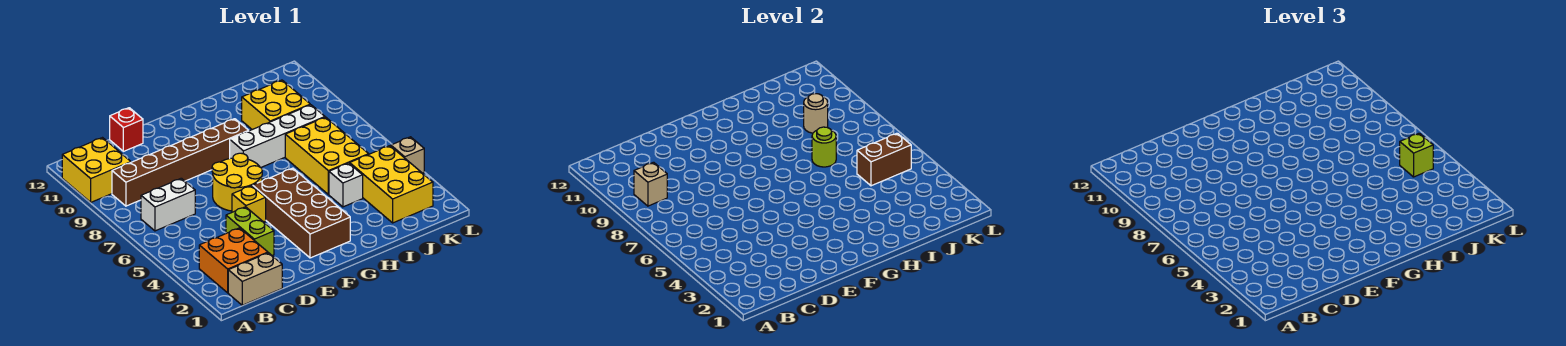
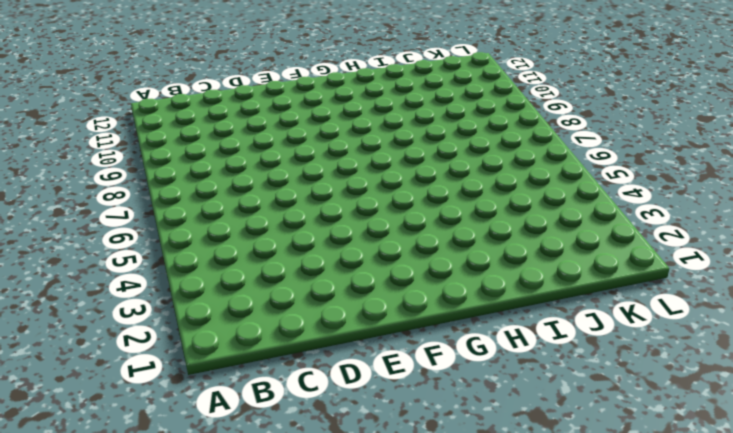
none -> yellow brick A10:B11 level 1
none -> tan brick B1:C1 level 1
none -> orange brick B2:C3 level 1

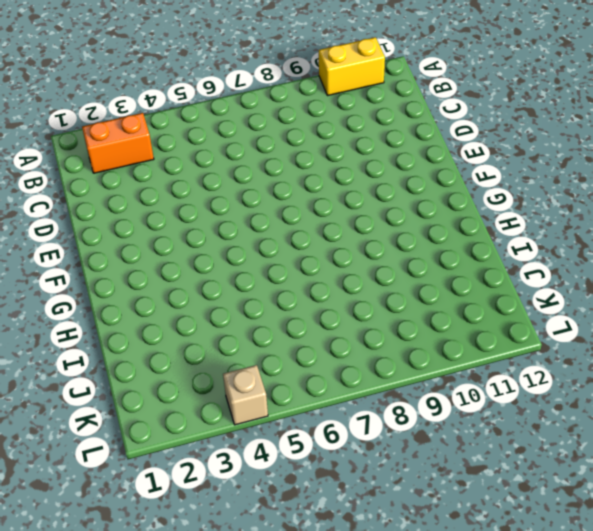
yellow brick A10:A11 level 1 -> yellow brick A10:B11 level 1
orange brick B2:B3 level 1 -> orange brick B2:C3 level 1
none -> tan brick B1:C1 level 1
none -> white brick B7:C7 level 1
none -> brown brick B9:G9 level 1

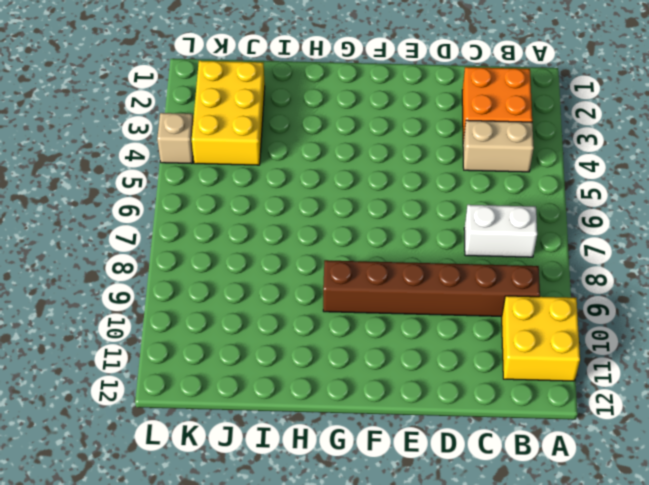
tan brick B4:C4 level 1 -> tan brick B1:C1 level 1
none -> lime brick D3:D4 level 1
none -> red brick D12 level 1
none -> yellow brick E5 level 1

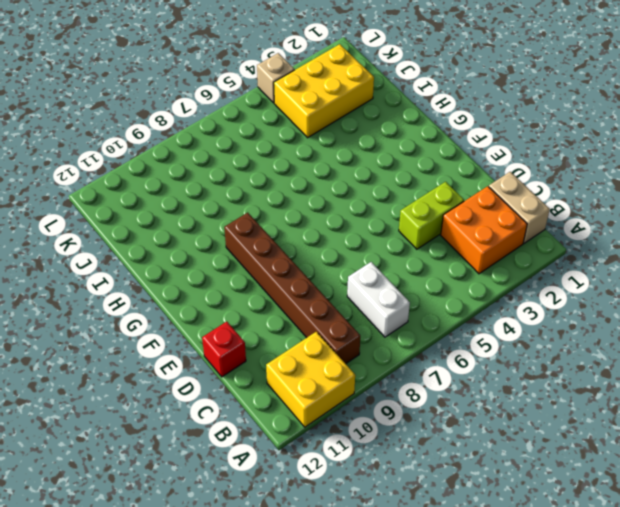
none -> yellow brick E5 level 1
none -> yellow round brick E6:F7 level 1
none -> brown brick F2:G5 level 1

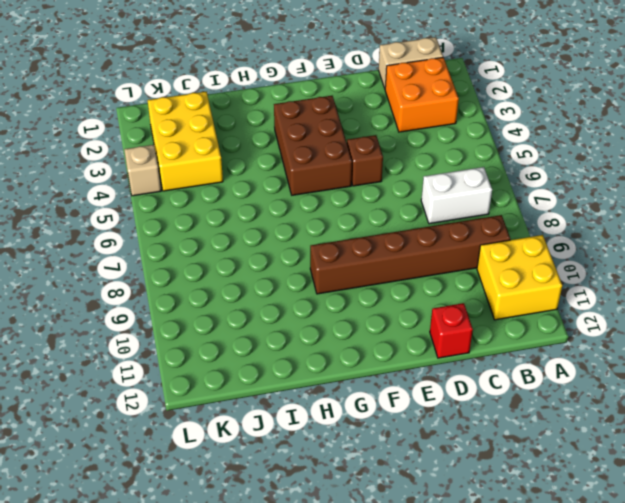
brown brick E5 level 1 -> yellow brick E5 level 1
brown brick F3:G5 level 1 -> brown brick F2:G5 level 1
none -> lime brick D3:D4 level 1
none -> yellow round brick E6:F7 level 1
none -> white brick G8:J8 level 1

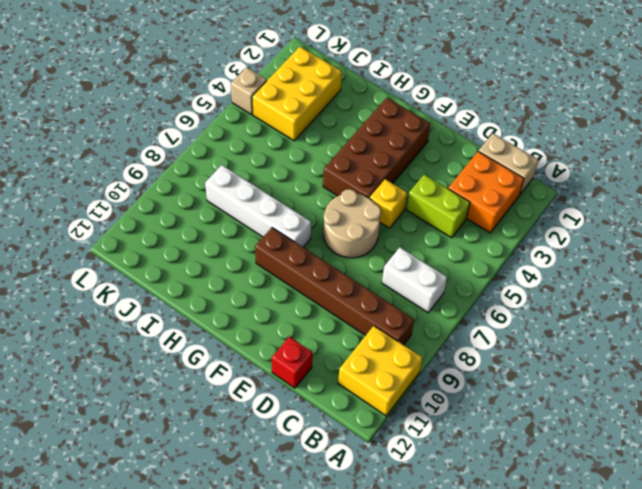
lime brick C4:D4 level 1 -> lime brick D3:D4 level 1
tan round brick E6:F7 level 1 -> yellow round brick E6:F7 level 1
none -> white brick I4 level 1
none -> yellow brick I5:J7 level 1
none -> yellow brick I9:J10 level 1

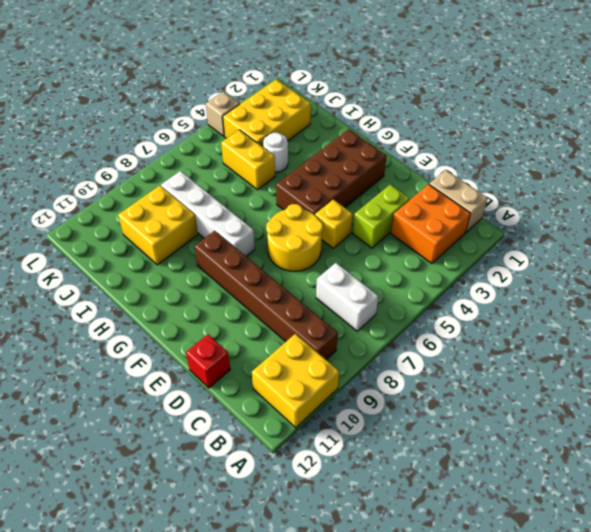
white round brick I4 level 1 -> white brick I4 level 1
yellow brick I5:J5 level 1 -> yellow brick I5:J7 level 1
none -> tan brick B9 level 2
none -> lime round brick I7 level 2
none -> brown brick J5:K5 level 2

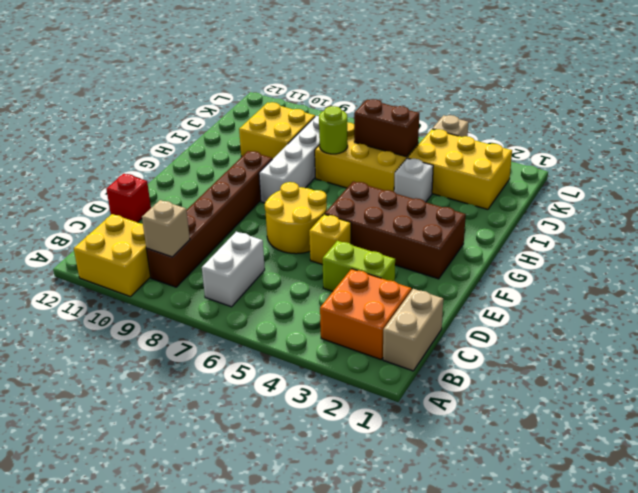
brown brick J5:J6 level 2 -> brown brick J5:K5 level 2
none -> tan round brick J9 level 2
none -> lime brick K5 level 3

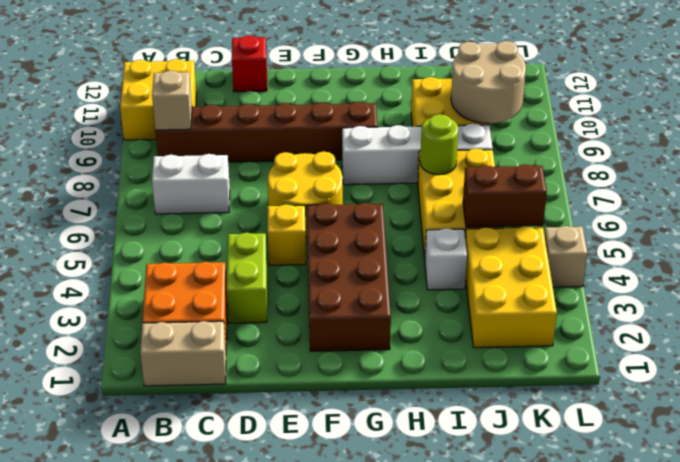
tan round brick J9:K10 level 2 -> tan round brick J9 level 2
none -> lime brick K5 level 3

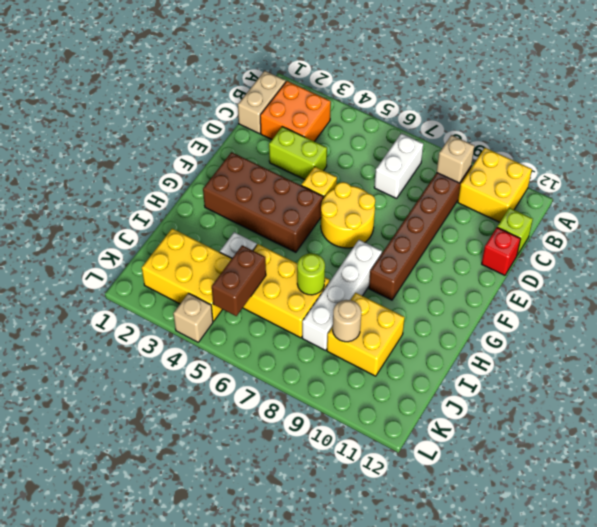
lime brick C12 level 1 -> lime brick K5 level 3

